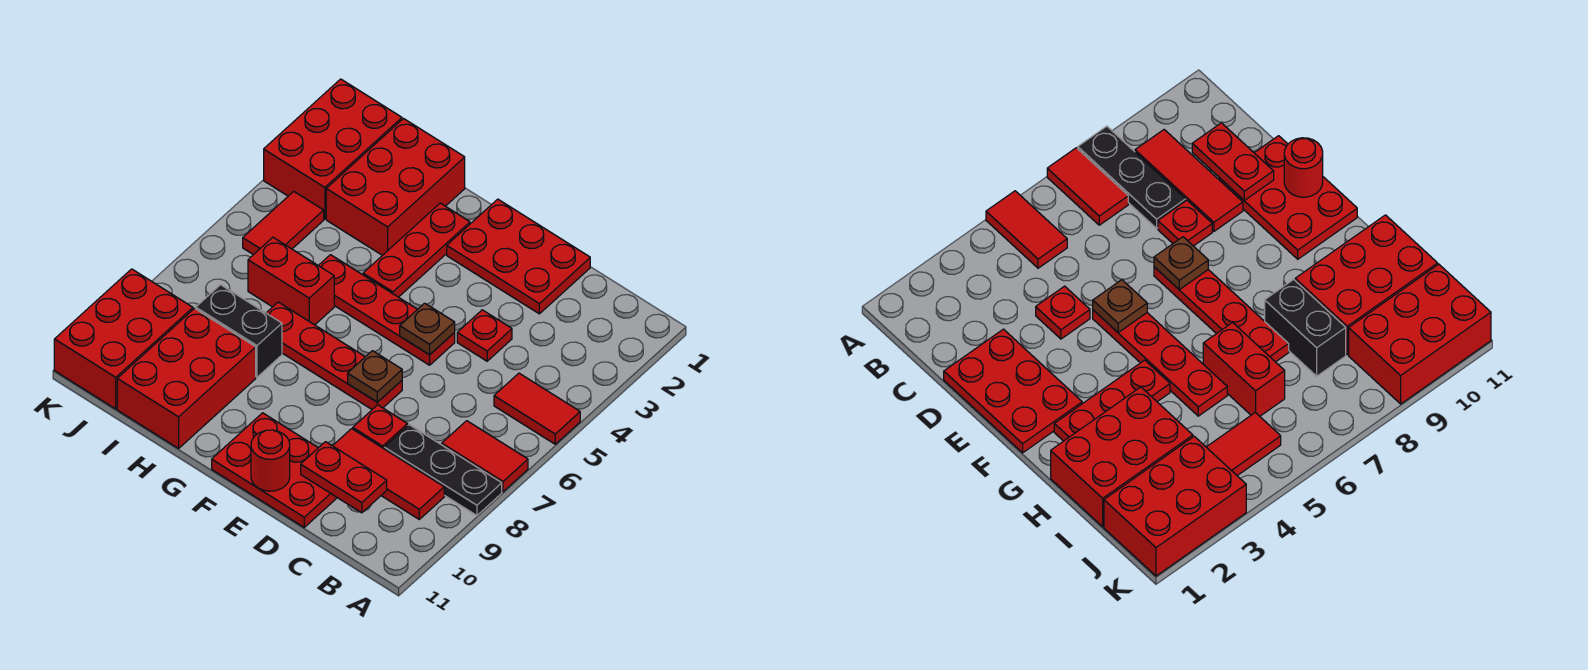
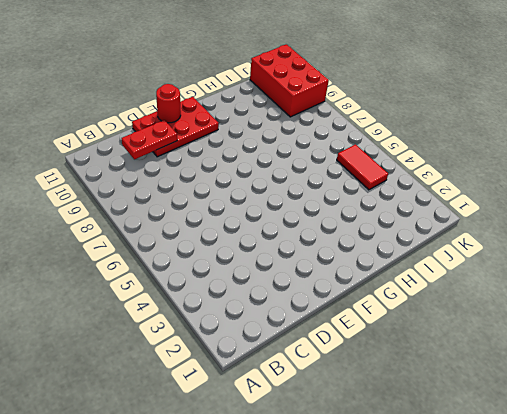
none -> red tile A5:B5 level 1
none -> red tile A7:B7 level 1
none -> black plate A8:C8 level 1

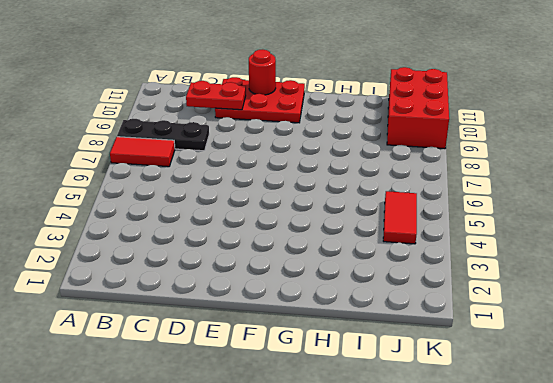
none -> red tile A5:B5 level 1
none -> red tile B9:D9 level 1
none -> red plate D1:F2 level 1

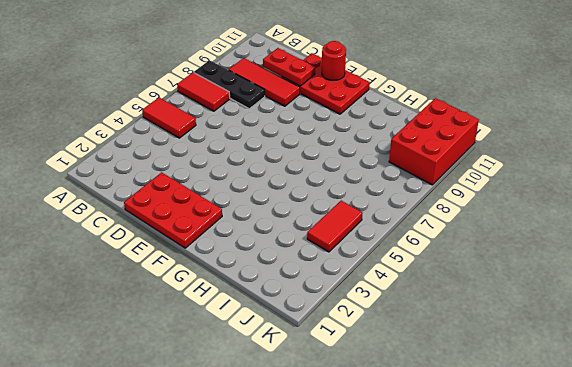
none -> red plate D4 level 1
none -> red plate D8 level 1
none -> red plate E5:H5 level 1

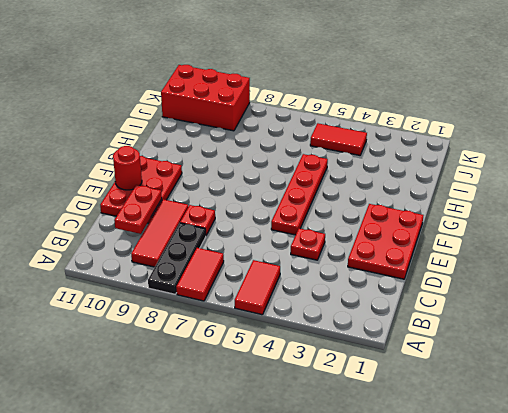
none -> red plate E7:H7 level 1
none -> red plate G2:G4 level 1
none -> red brick H1:I3 level 1

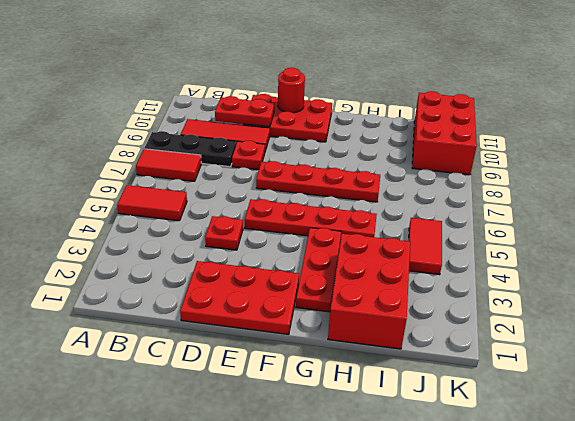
none -> red brick H6:I6 level 1
none -> black brick H8:I8 level 1
none -> red brick H9:I11 level 1

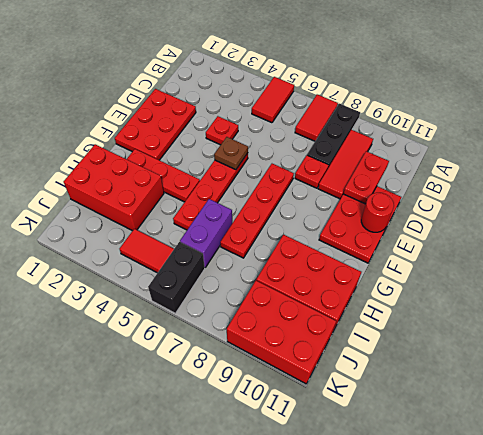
purple brick H6:I6 level 1 -> red brick H6:I6 level 1
black brick J6:K6 level 1 -> black brick H8:I8 level 1
none -> red brick J1:K3 level 1
none -> brown plate E7 level 2

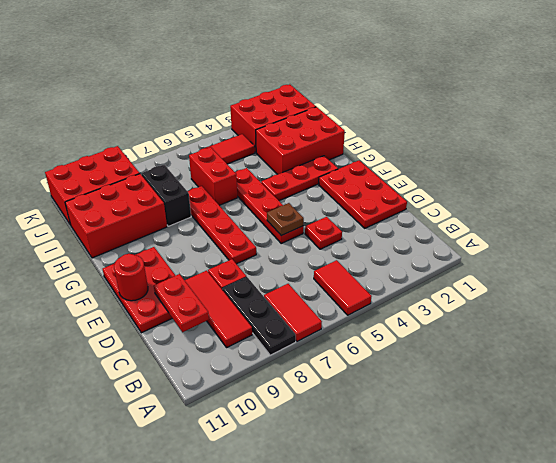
none -> brown plate E7 level 2

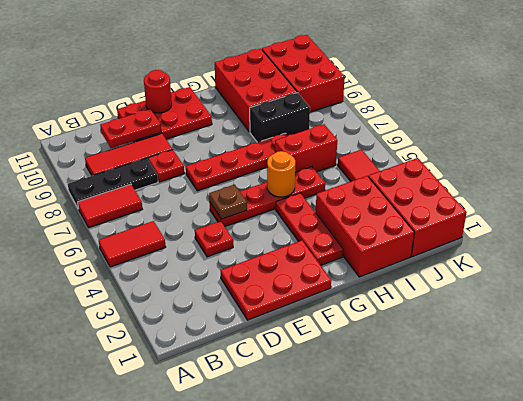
orange round brick G5 level 2 -> none
none -> brown plate E7 level 2

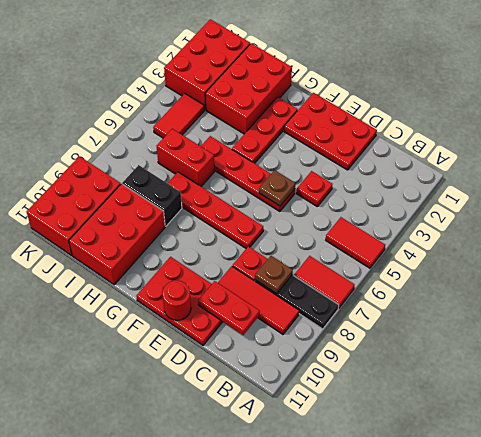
brown plate C8 level 2 -> brown plate E7 level 2

